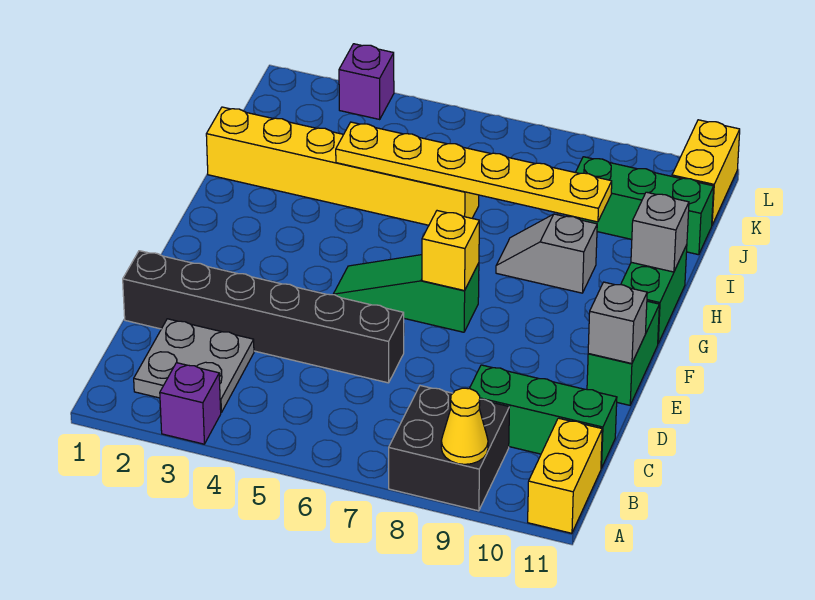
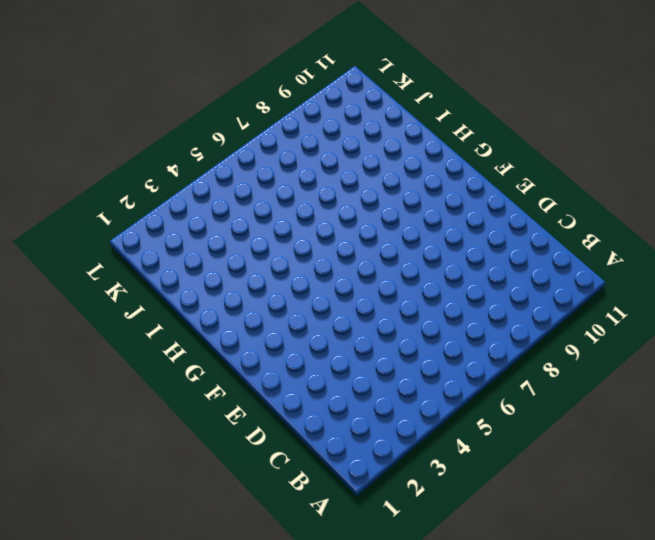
none -> purple brick A3 level 1
none -> black brick A8:B9 level 1
none -> yellow brick A11:B11 level 1

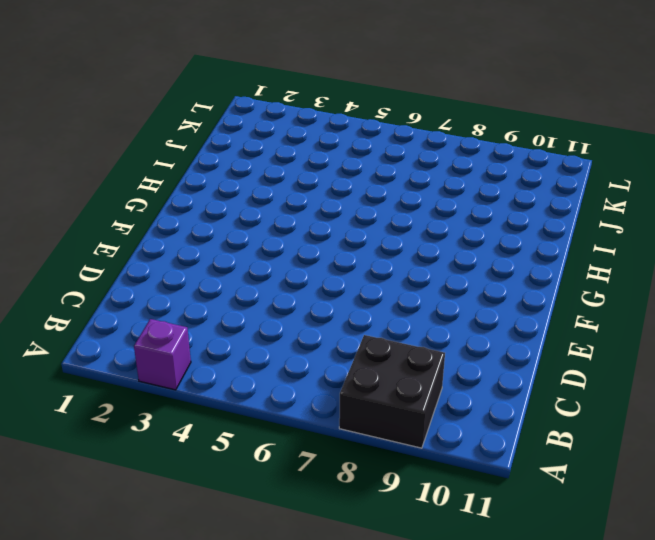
none -> yellow brick A11:B11 level 1
none -> grey plate B2:C3 level 1
none -> green brick C9:C11 level 1

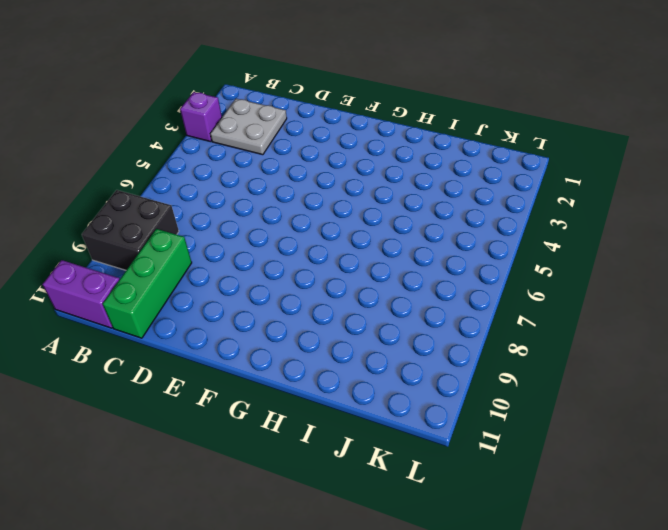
purple brick A11:B11 level 1 -> yellow brick A11:B11 level 1
none -> black brick D1:D6 level 1
none -> green brick E11:F11 level 1
none -> green slope F5:F7 level 1 top 7

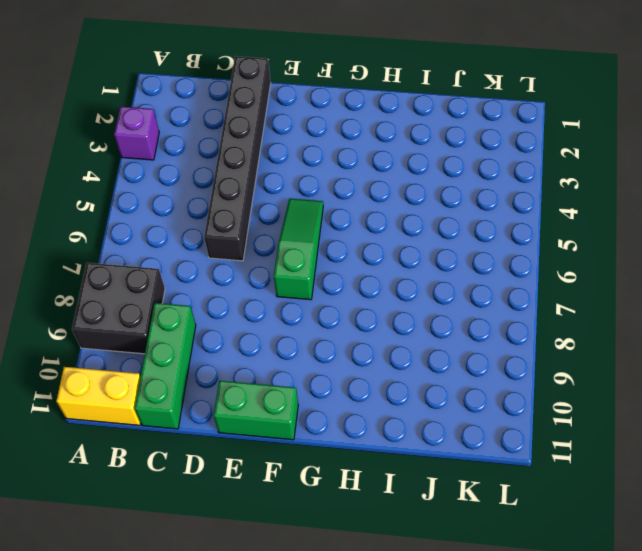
none -> grey plate B2:C3 level 1
none -> green brick G11:H11 level 1
none -> grey slope H8:H9 level 1 top 9

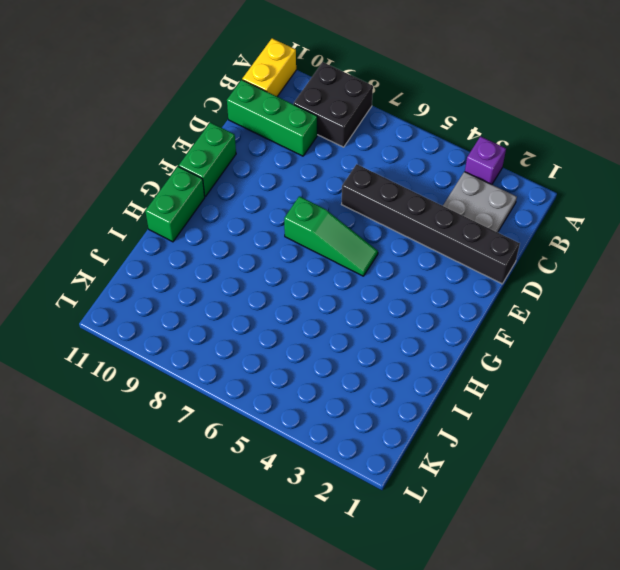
none -> grey slope H8:H9 level 1 top 9
none -> yellow brick I1:I6 level 1
none -> green brick J9:J11 level 1

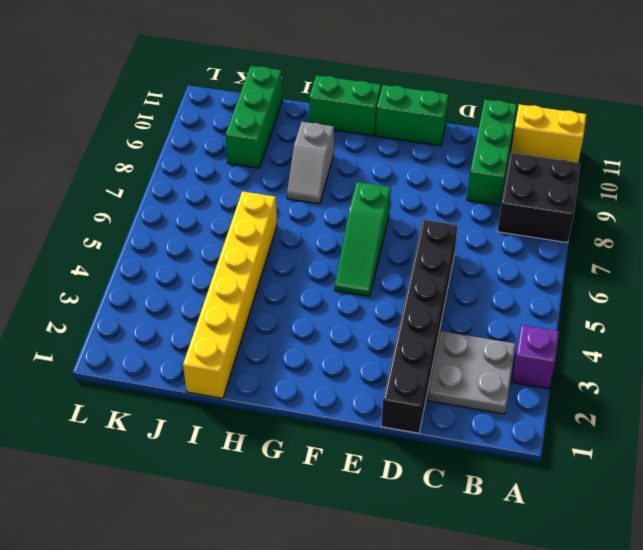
none -> yellow brick K11:L11 level 1
none -> purple brick L3 level 1
none -> yellow cone A9 level 2

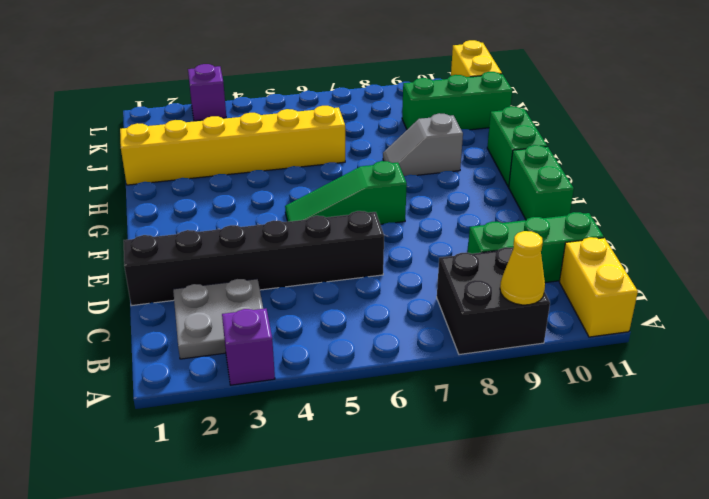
none -> grey brick E11 level 2
none -> yellow brick F7 level 2
none -> grey brick H11 level 2

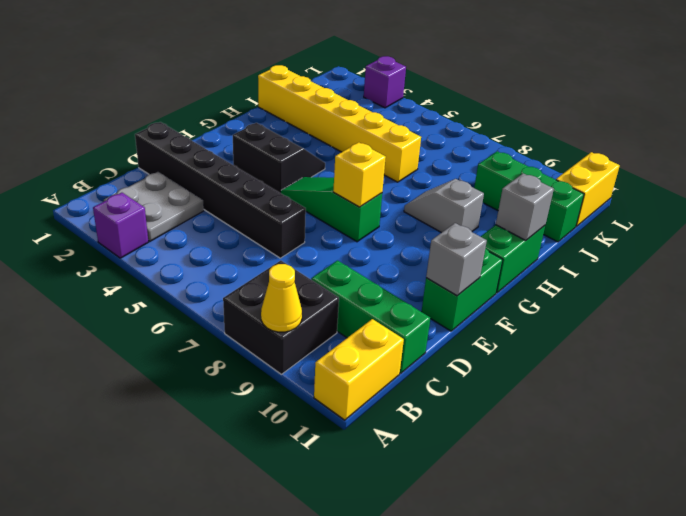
black slope F3:G4 level 1 top F -> none
none -> yellow plate I4:I9 level 2

